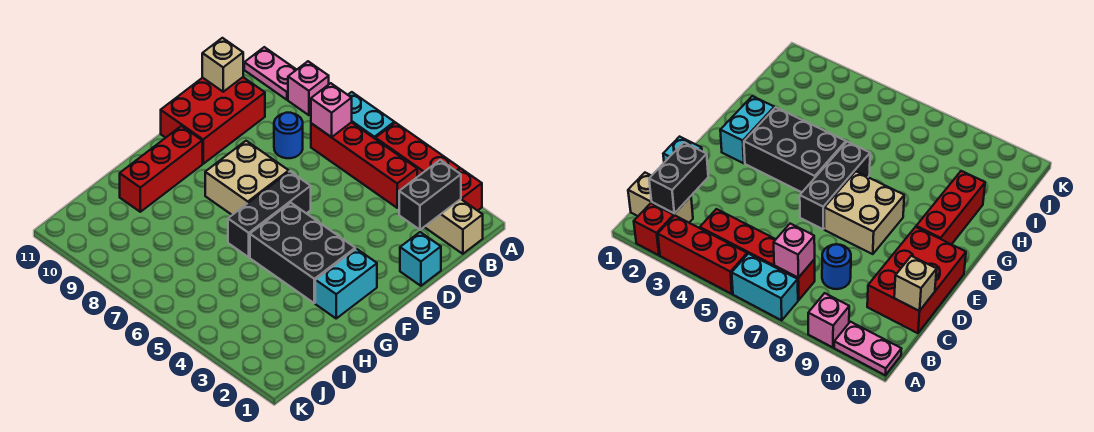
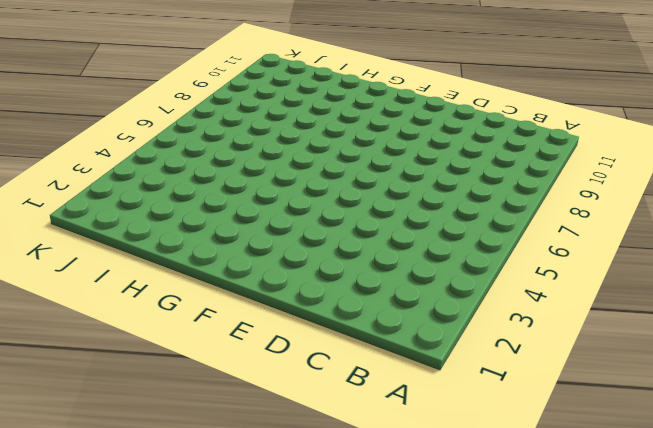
none -> red brick A2 level 1
none -> red brick A3:A5 level 1
none -> cyan brick A6:A7 level 1

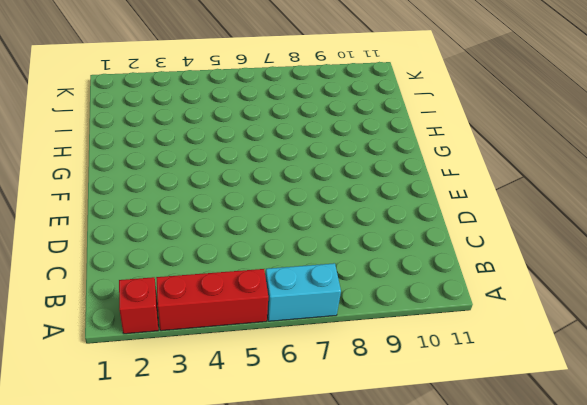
none -> pink brick A9 level 1
none -> pink plate A10:A11 level 1
none -> tan brick B1:B2 level 1

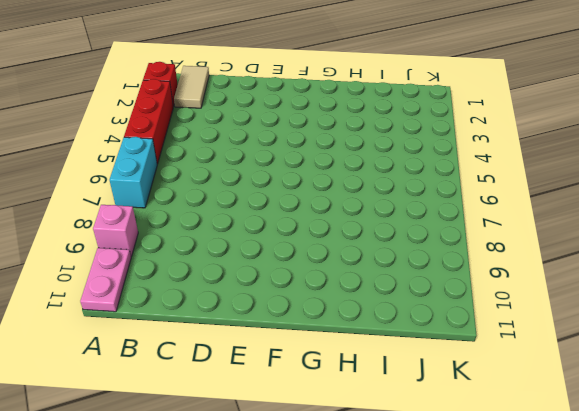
tan tile B1:B2 level 1 -> tan brick B1:B2 level 1
none -> red brick B4:B7 level 1
none -> blue round brick C8 level 1
none -> red brick C10:E11 level 1

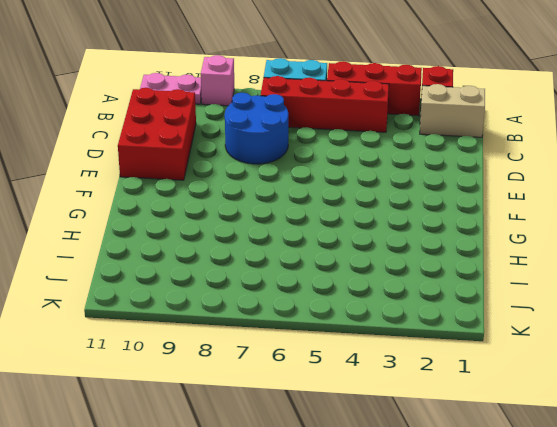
blue round brick C7:D8 level 1 -> blue round brick C8 level 1
none -> cyan brick D1 level 1
none -> black brick E6:G6 level 1
none -> tan brick E7:F8 level 1

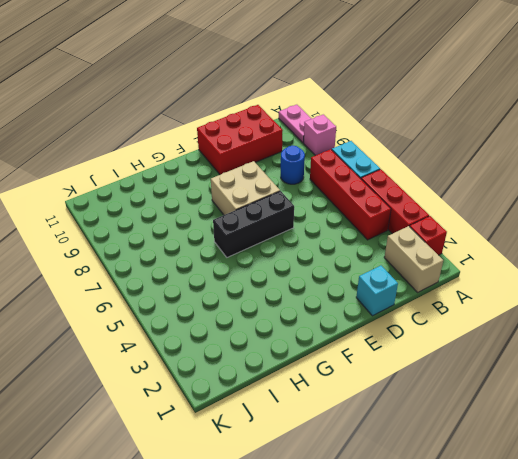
none -> cyan brick F2:G2 level 1
none -> black brick F3:G5 level 1
none -> red brick F10:H10 level 1

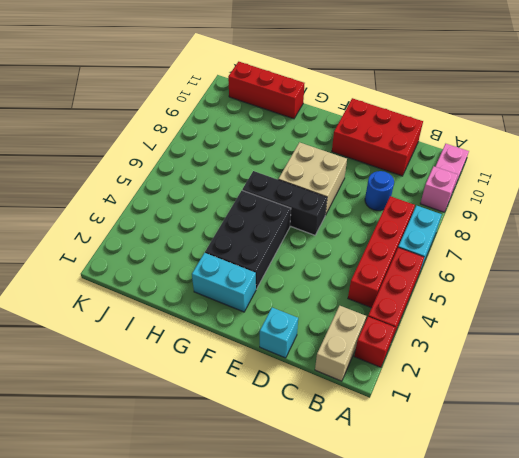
red brick H11:J11 level 1 -> red brick F10:H10 level 1
none -> black brick B2:C2 level 2
none -> pink brick B7 level 2
none -> tan brick C11 level 2

